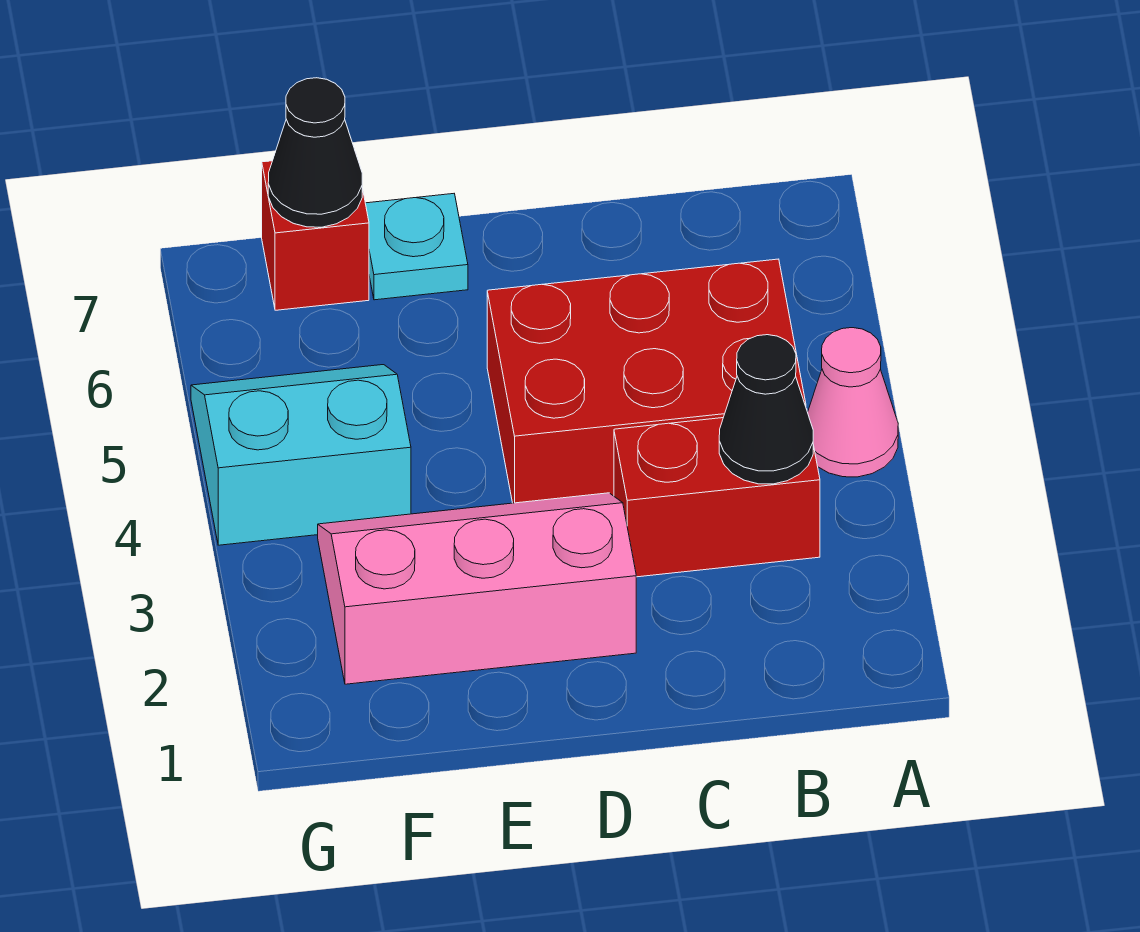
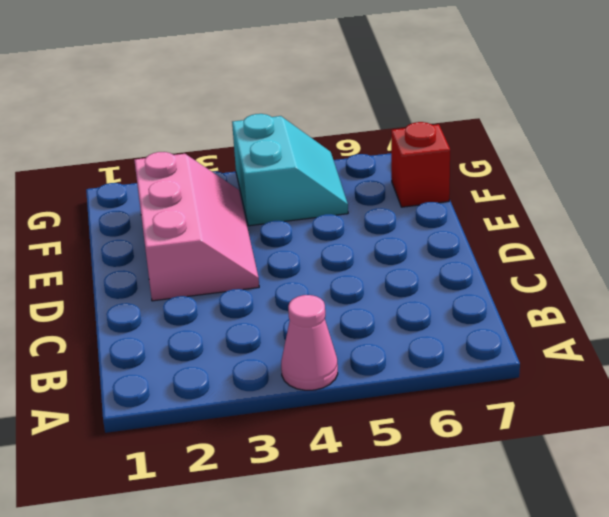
none -> red brick B3:C3 level 1
none -> red brick B4:D5 level 1

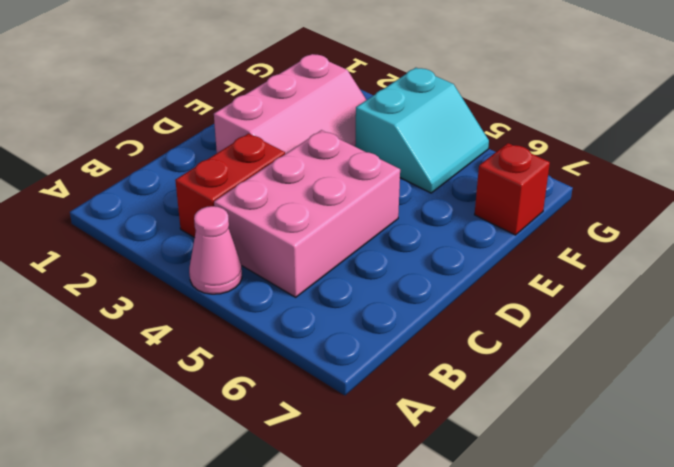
pink brick B4:D5 level 1 -> red brick B4:D5 level 1
none -> cyan plate E7 level 1
none -> black cone B3 level 2

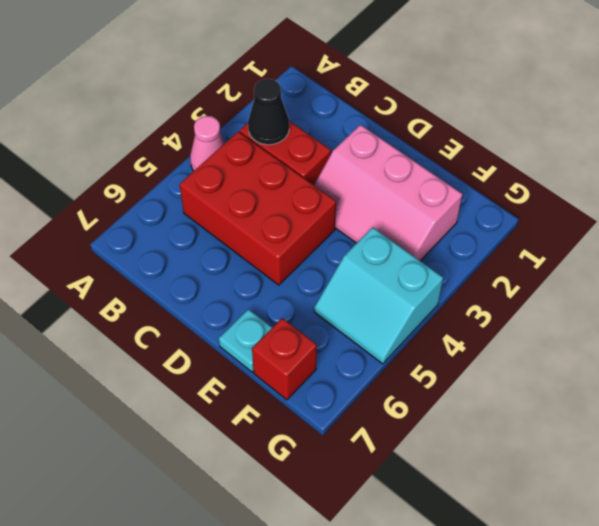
none -> black cone F7 level 2

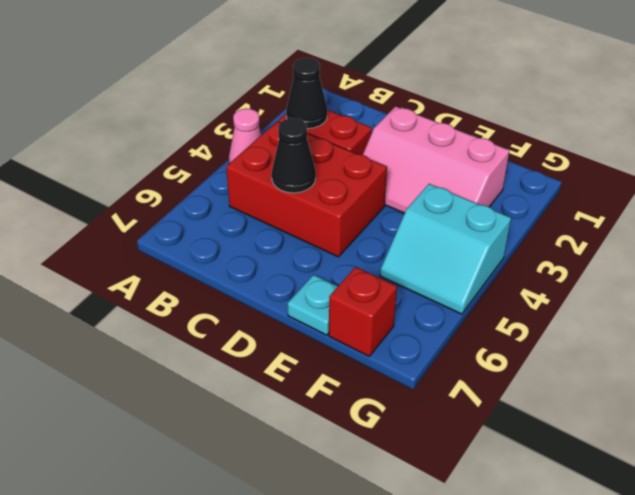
black cone C5 level 2 -> black cone F7 level 2

